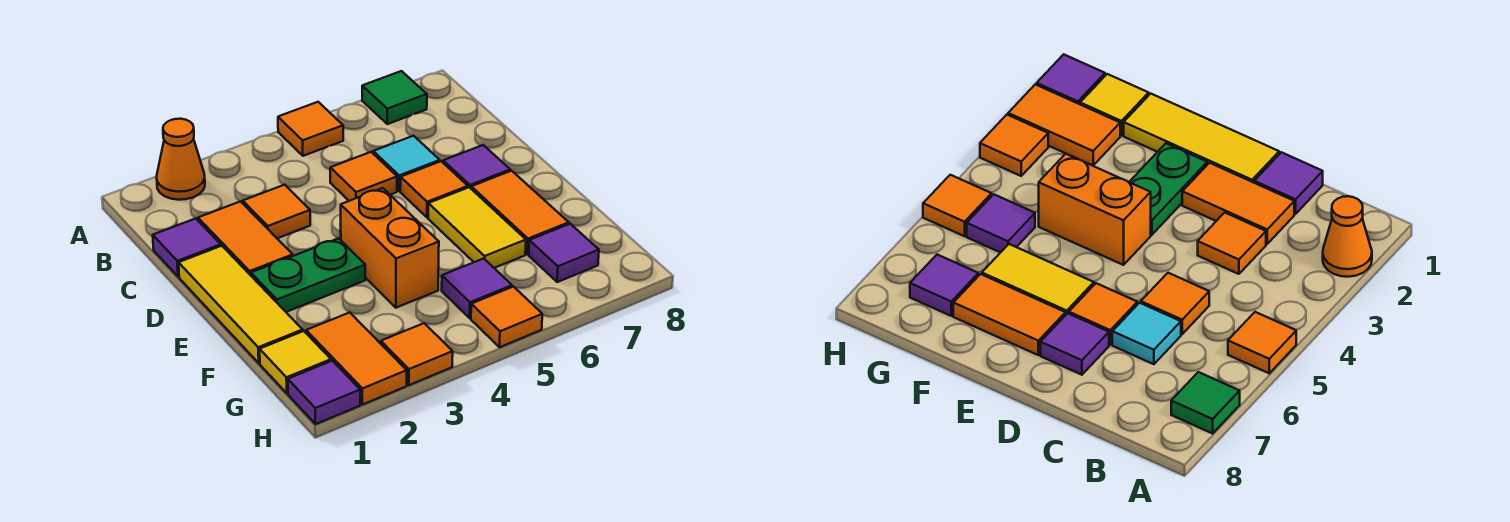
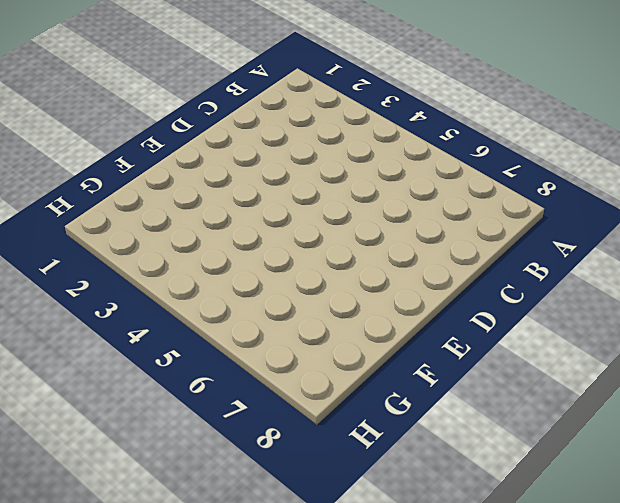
none -> orange cone A2 level 1
none -> orange tile A5 level 1
none -> green tile A7 level 1

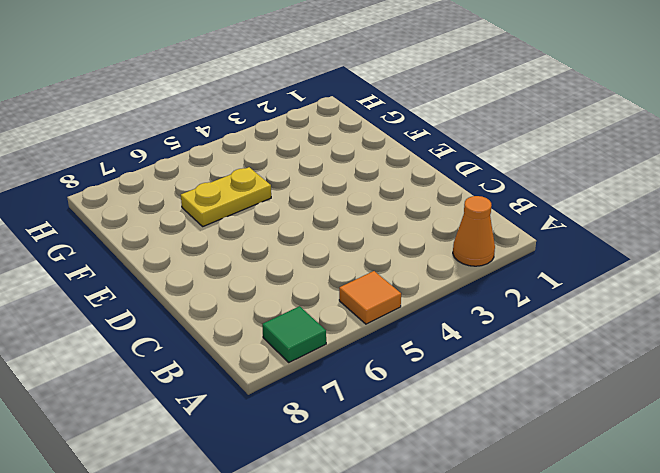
yellow plate F5:F6 level 1 -> yellow tile E6:F6 level 1
none -> purple tile C1 level 1
none -> orange tile C2:D2 level 1
none -> orange tile C3 level 1

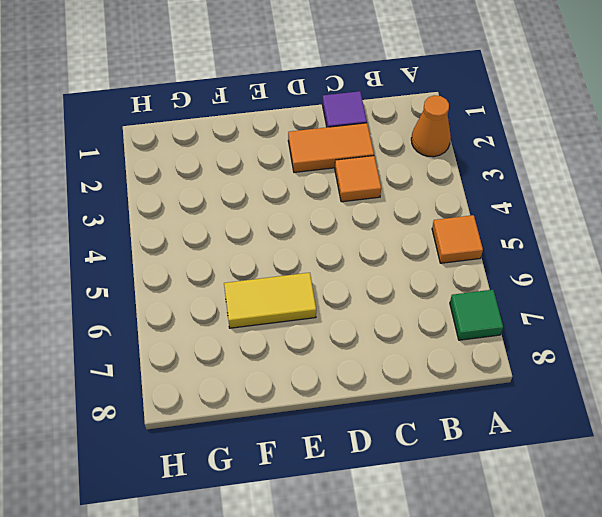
none -> orange tile C5 level 1
none -> cyan tile C6 level 1
none -> yellow tile D1:F1 level 1

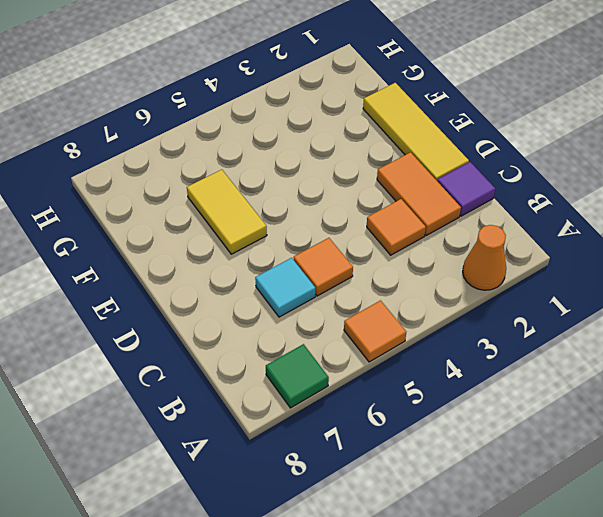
none -> orange tile D6 level 1
none -> purple tile D7 level 1
none -> green plate E2:E3 level 1

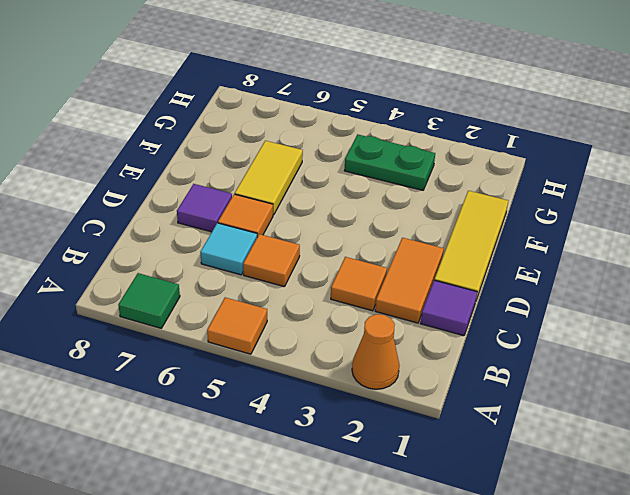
green plate G3:G4 level 1 -> green plate E2:E3 level 1
none -> orange brick E4:F4 level 1
none -> orange tile E7:F7 level 1
none -> yellow tile G1 level 1

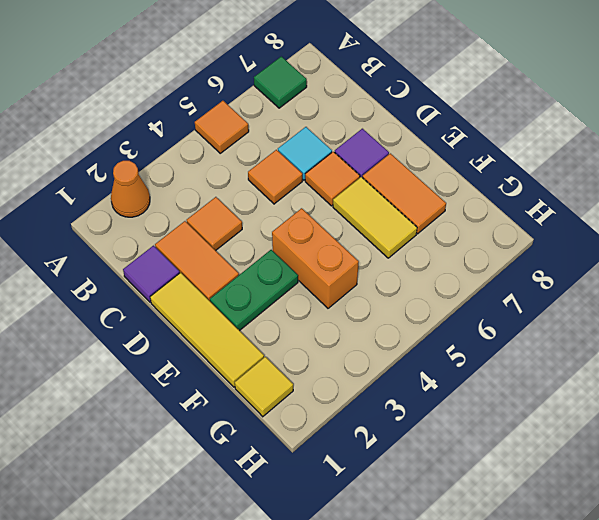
none -> orange tile G2:H2 level 1
none -> purple tile G5 level 1
none -> purple tile G7 level 1

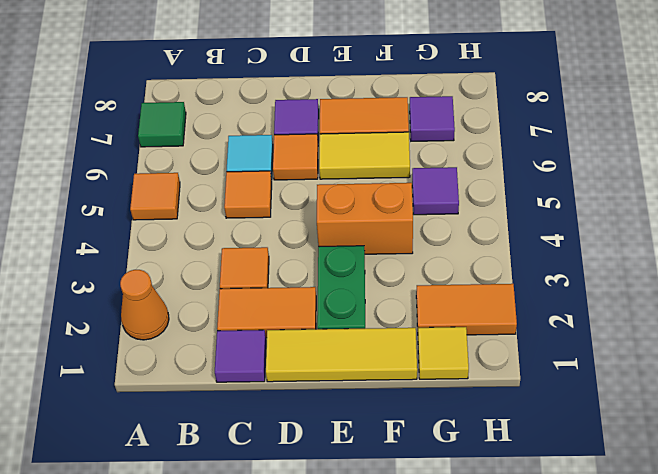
none -> purple tile H1 level 1
none -> orange tile H3 level 1
none -> orange tile H5 level 1

